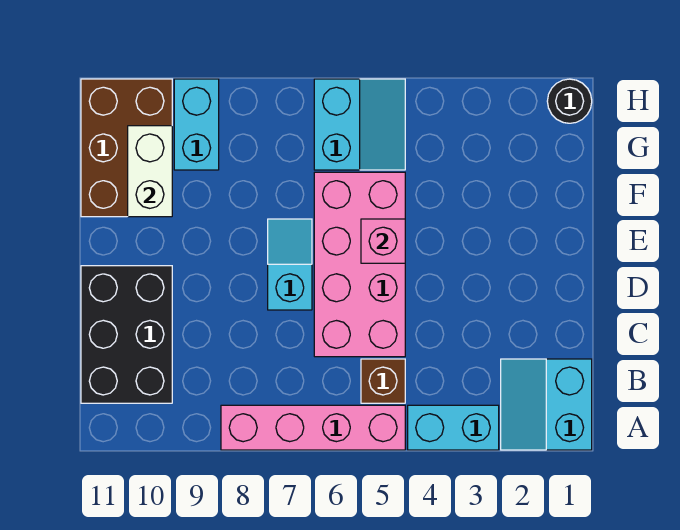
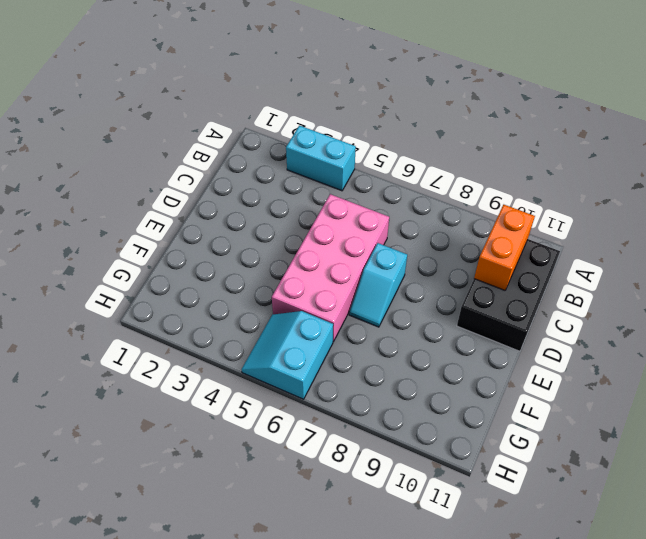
orange brick B10:C10 level 2 -> none
none -> cyan slope A1:B2 level 1 top 1
none -> pink brick A5:A8 level 1
none -> brown brick B5 level 1

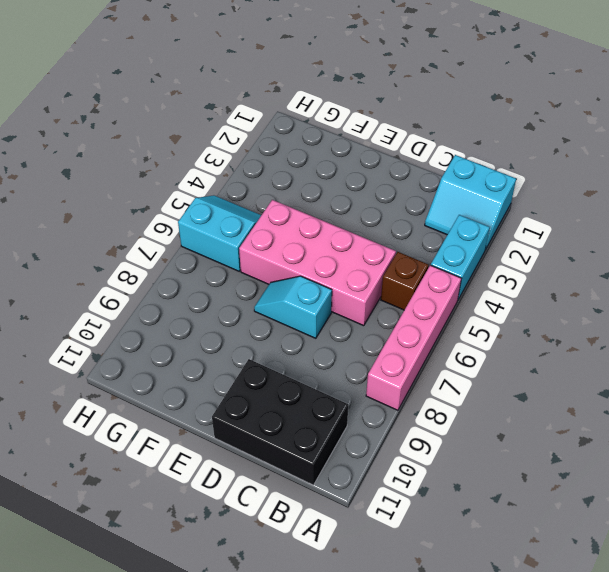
none -> brown brick F10:H11 level 1
none -> cyan brick G9:H9 level 1
none -> black round brick H1 level 1

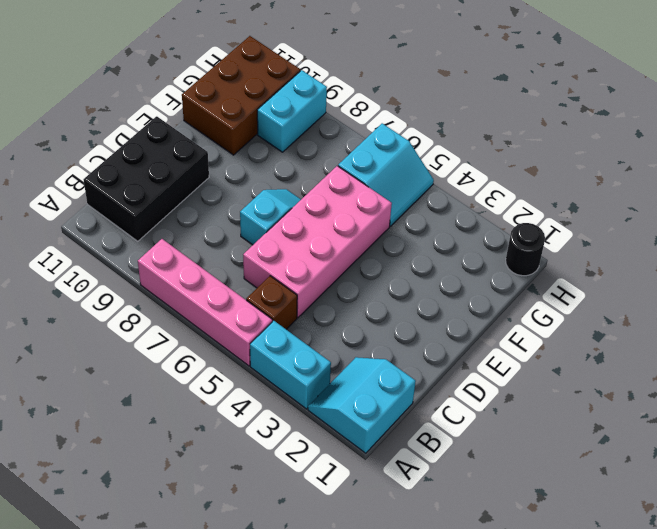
none -> pink brick E5 level 2
none -> white brick F10:G10 level 2

